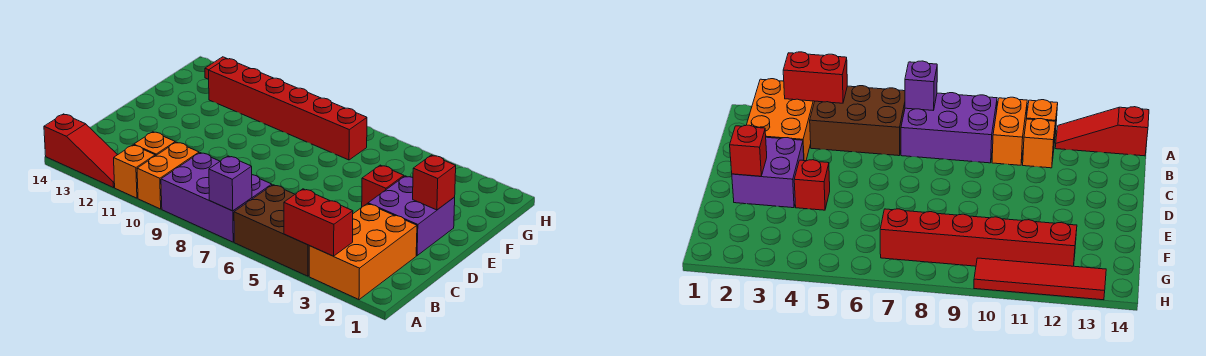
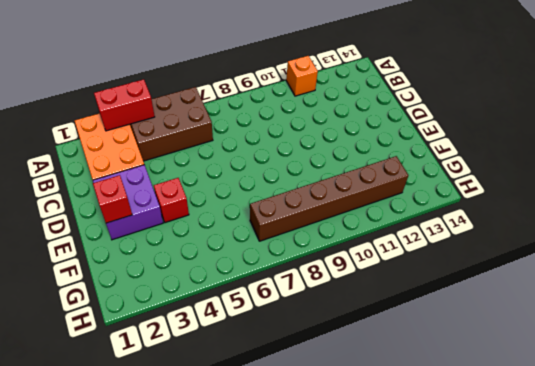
brown brick G7:G12 level 1 -> red brick G7:G12 level 1
none -> purple brick A7:B9 level 1
none -> orange brick A10:B10 level 1
none -> red slope A12:A14 level 1 top 14

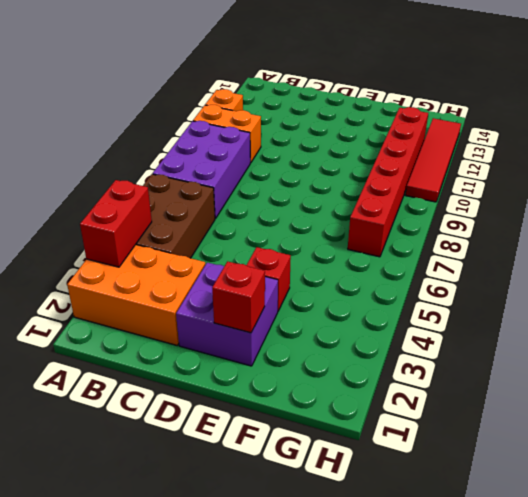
none -> red slope A12:A14 level 1 top 14
none -> orange brick B11 level 1
none -> purple brick A7 level 2

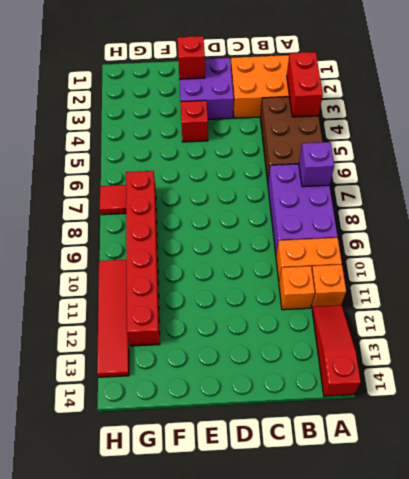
red tile H7 level 1 -> none

